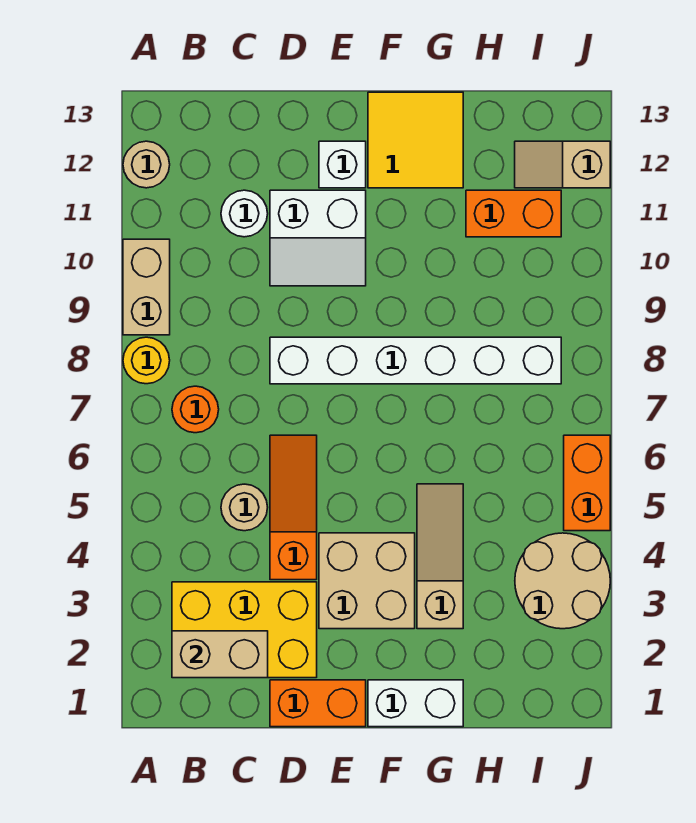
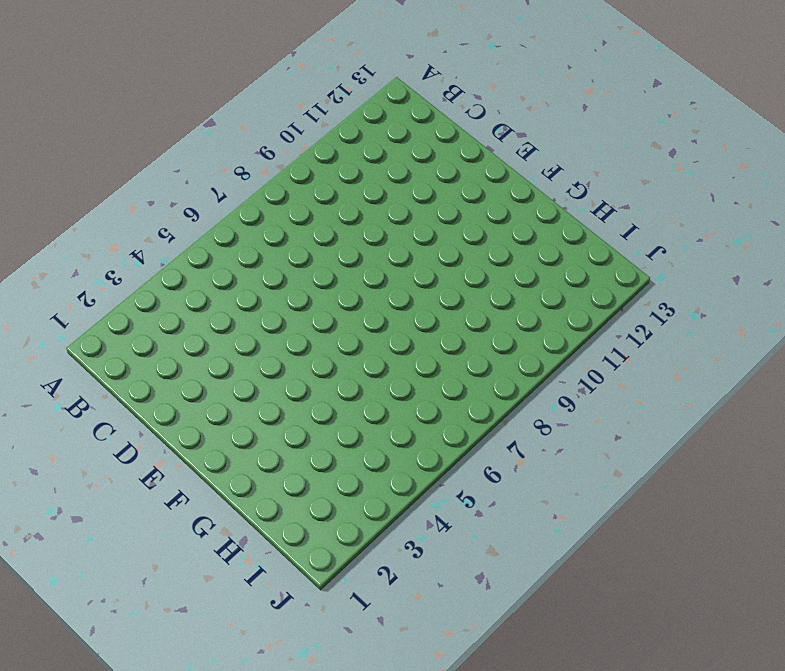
none -> yellow round brick A8 level 1
none -> tan brick A9:A10 level 1
none -> tan round brick A12 level 1

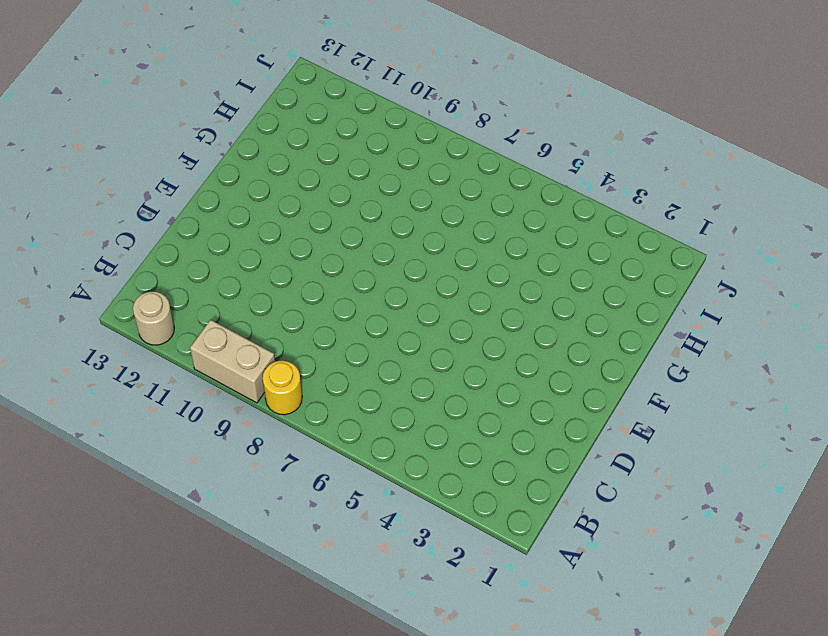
none -> yellow brick B2:D3 level 1
none -> orange round brick B7 level 1
none -> tan round brick C5 level 1

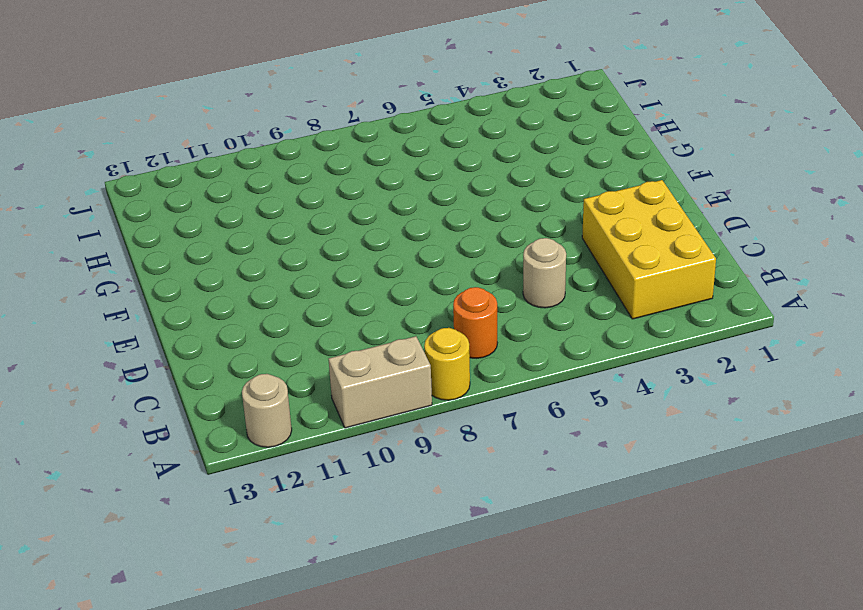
none -> white round brick C11 level 1
none -> orange brick D1:E1 level 1
none -> orange slope D4:D6 level 1 top 4

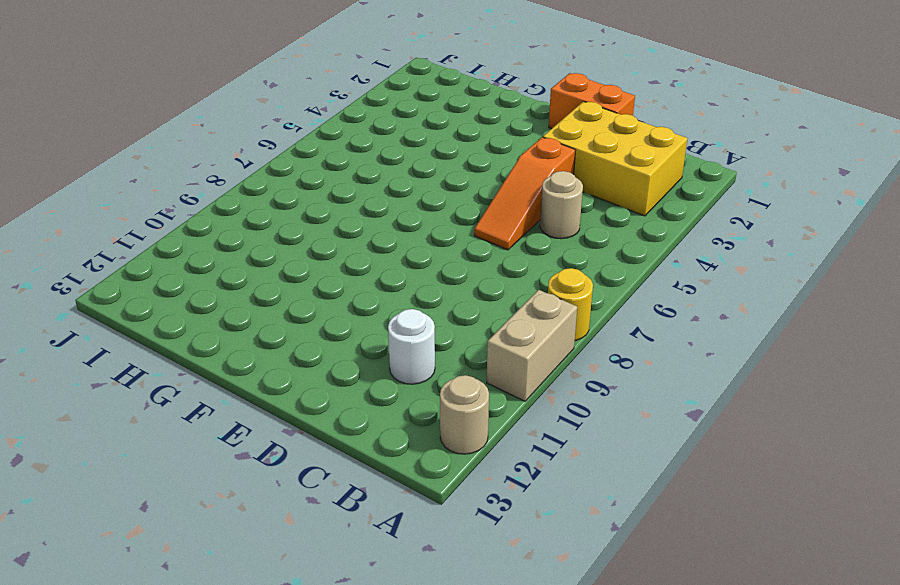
none -> orange round brick B7 level 1
none -> white brick D8:I8 level 1
none -> white slope D10:E11 level 1 top 11

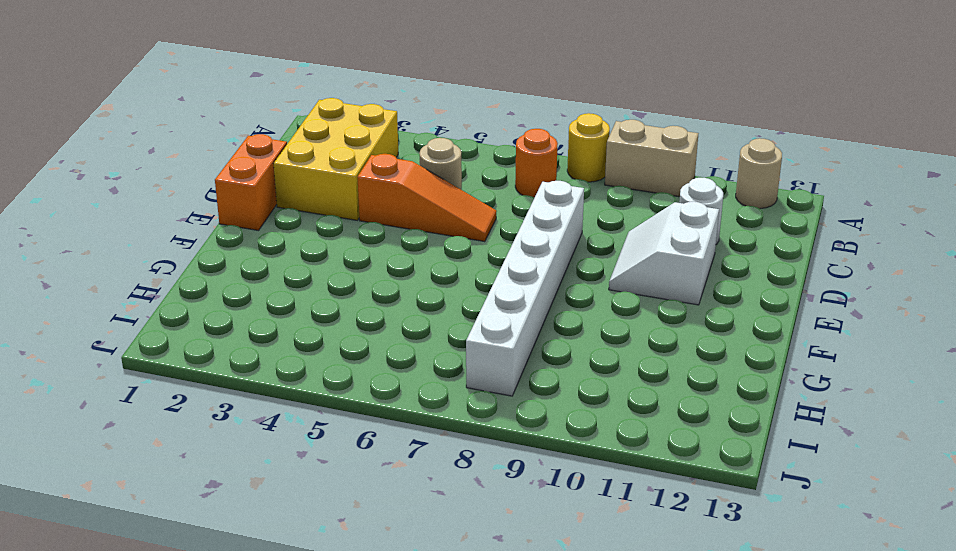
none -> tan brick E3:F4 level 1
none -> white brick E12 level 1
none -> white brick F1:G1 level 1

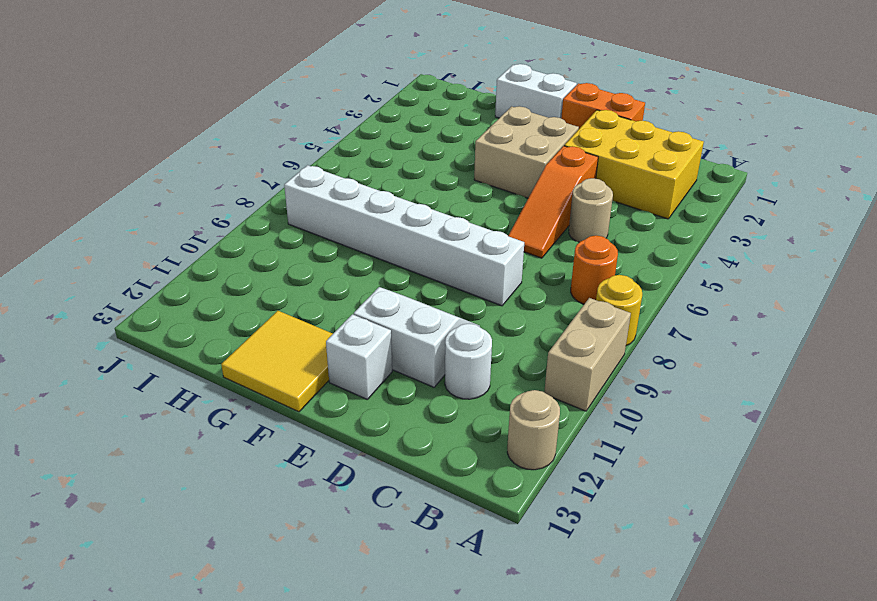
none -> tan slope G3:G5 level 1 top 3
none -> orange brick H11:I11 level 1
none -> tan round brick I3:J4 level 1

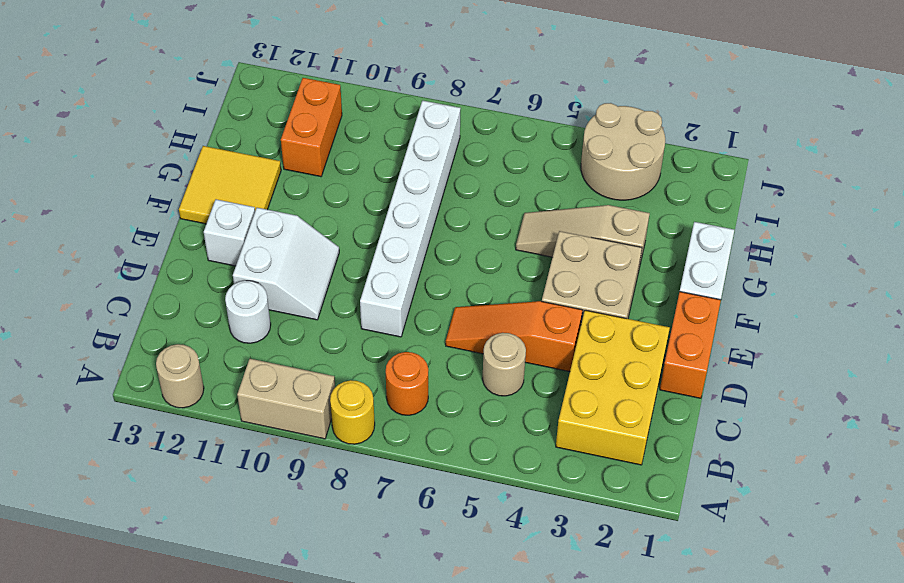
none -> tan slope I12:J12 level 1 top J
none -> orange brick J5:J6 level 1
none -> tan brick B2:C2 level 2

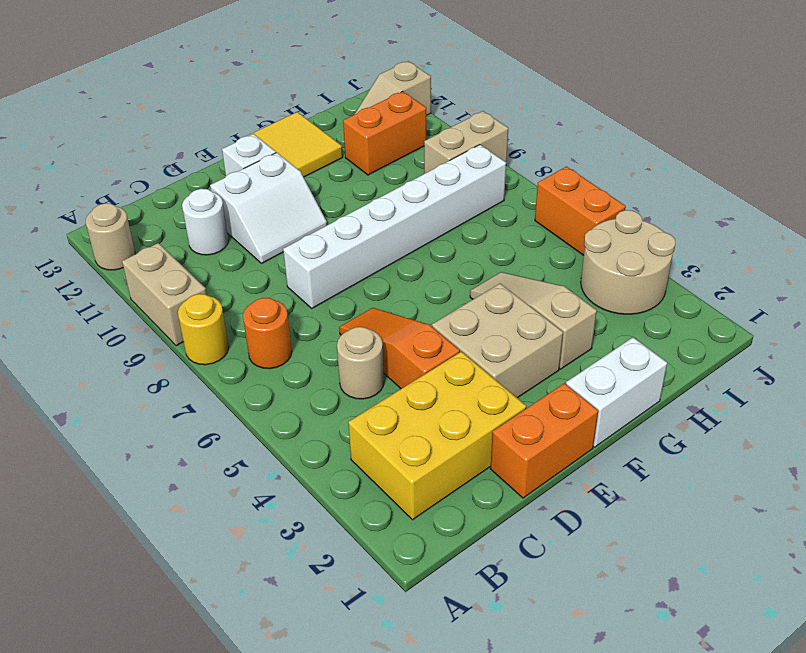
tan brick I9:J9 level 1 -> tan brick B2:C2 level 2

